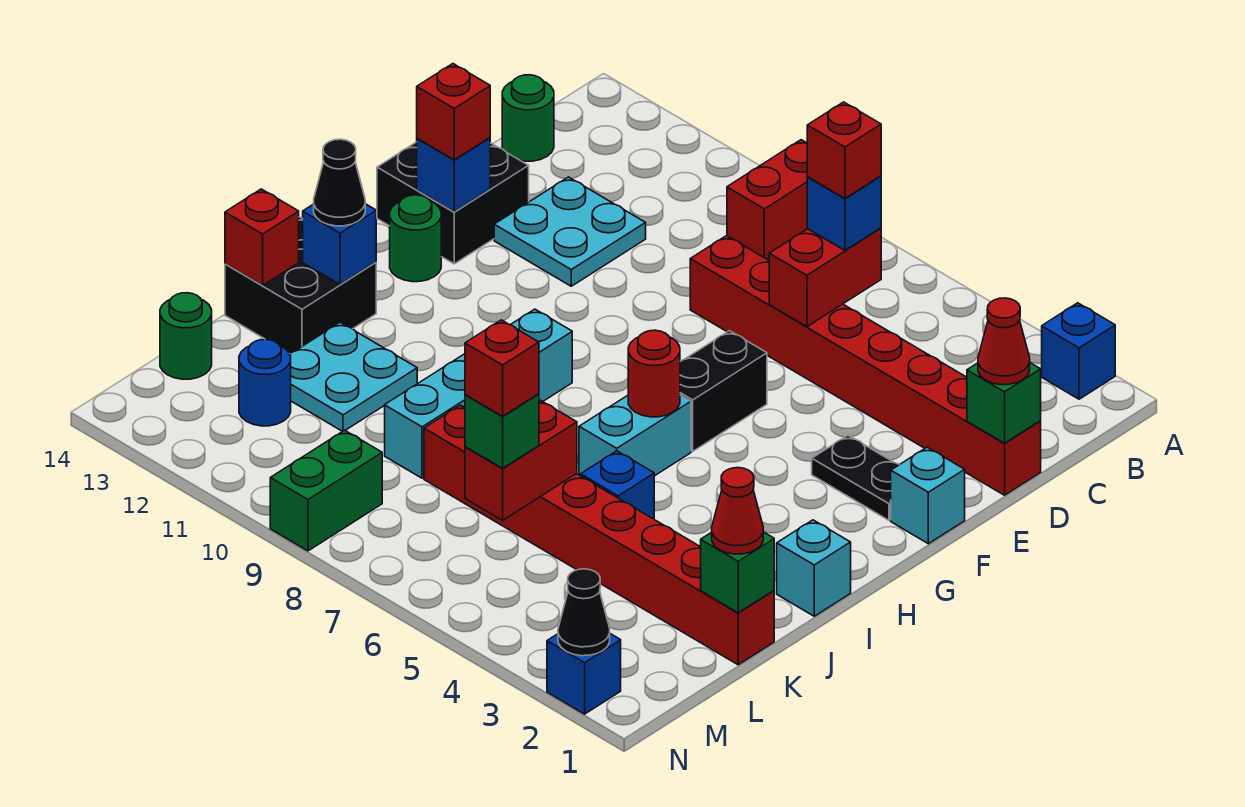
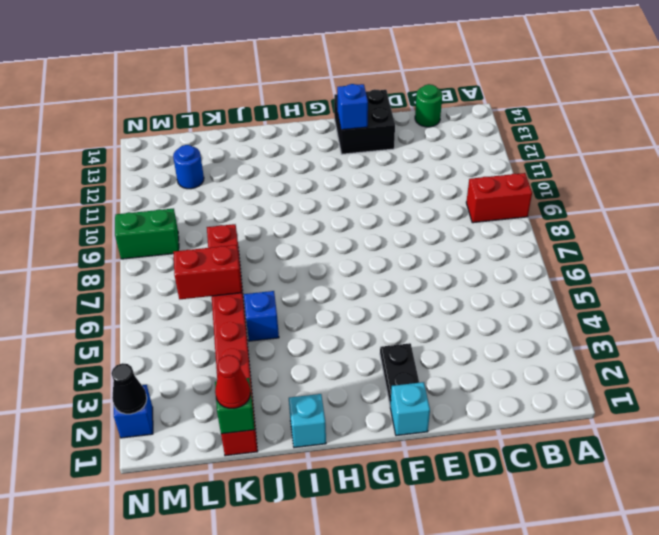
none -> blue brick A2 level 1
none -> red brick D1:D8 level 1
none -> cyan plate D11:E12 level 1
none -> black brick F6:G6 level 1

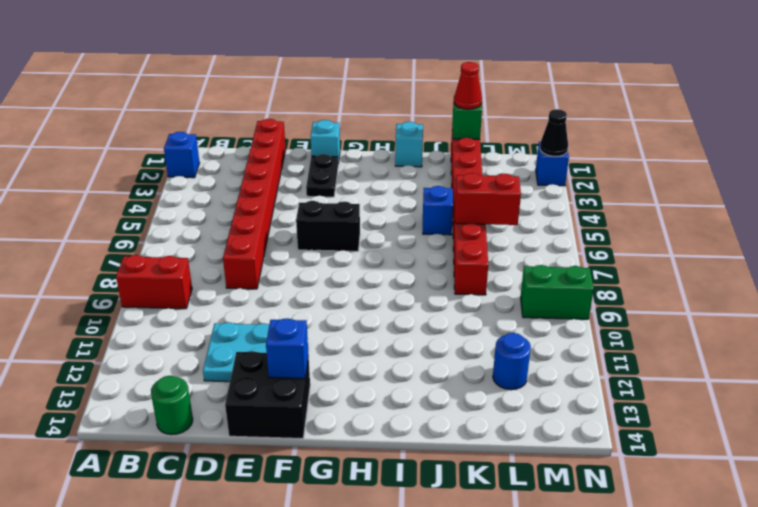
none -> green round brick G13 level 1
none -> cyan brick H6:I6 level 1
none -> cyan brick H9:K9 level 1
none -> black brick I13:J14 level 1

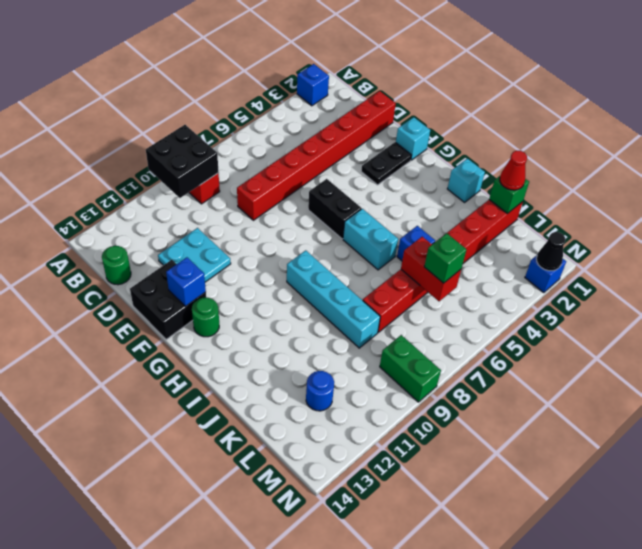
black brick A9:B10 level 2 -> black brick I13:J14 level 1
none -> cyan plate J11:K12 level 1
none -> green round brick L14 level 1
none -> red brick C6:D6 level 2
none -> green brick D1 level 2

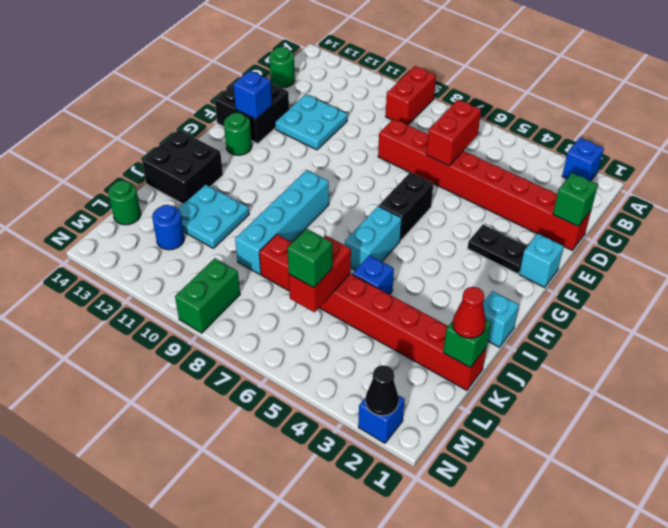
none -> red round brick H6 level 2
none -> blue brick I13 level 2
none -> red brick J14 level 2
none -> blue brick C6 level 3

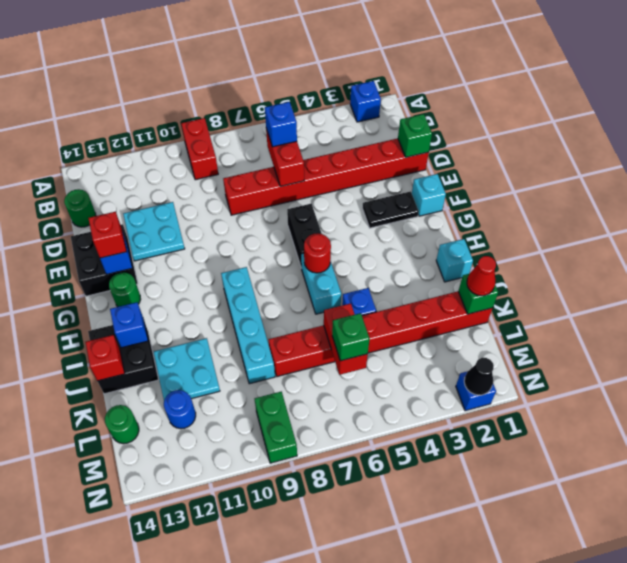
none -> red cone D1 level 3
none -> black cone I13 level 3
none -> red brick C6 level 4
none -> red brick L6 level 4

